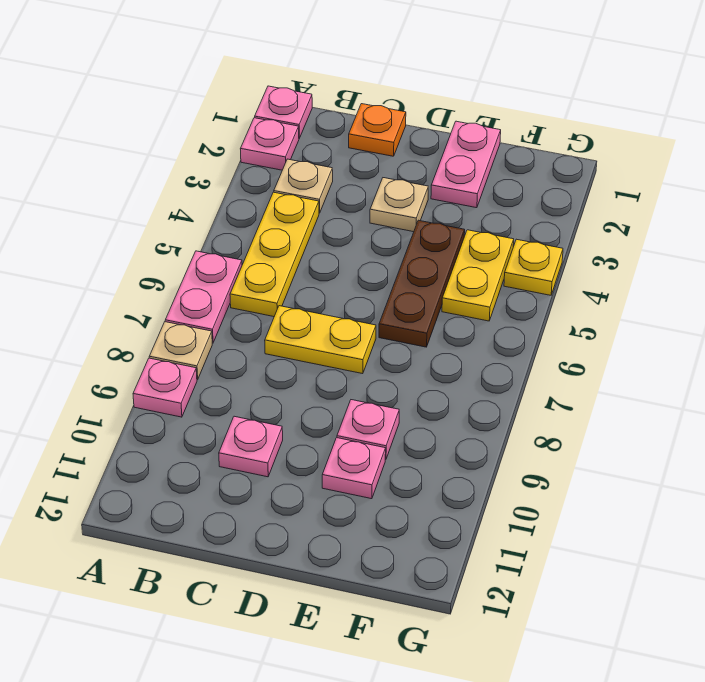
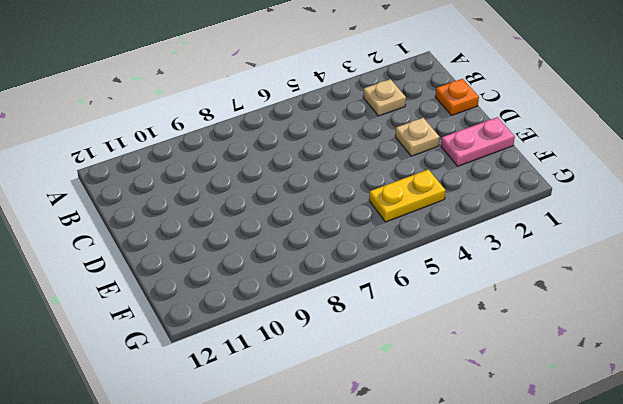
none -> pink plate A1 level 1
none -> pink plate A2 level 1
none -> pink plate A6:A7 level 1

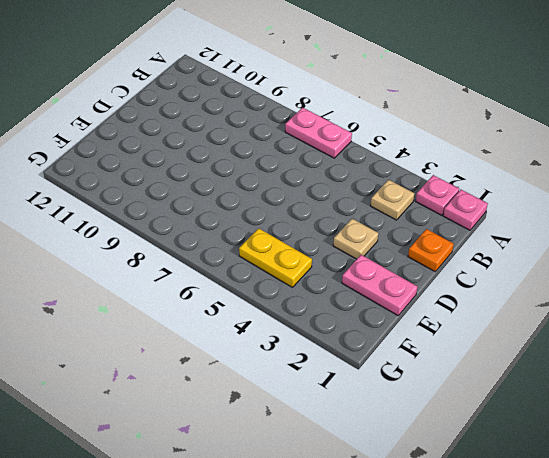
none -> tan plate A8 level 1
none -> pink plate A9 level 1
none -> yellow plate B4:B6 level 1

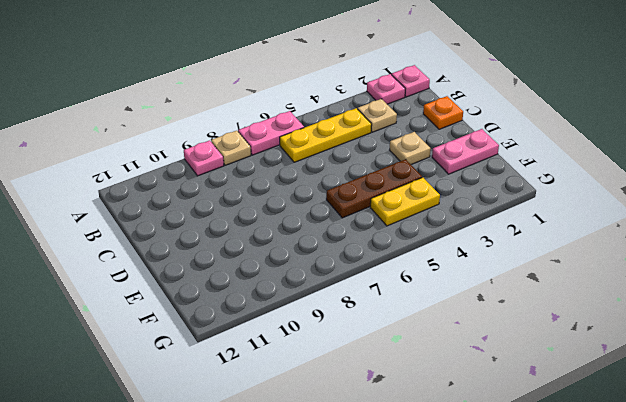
none -> yellow plate C7:D7 level 1
none -> pink plate C10 level 1
none -> pink plate E9 level 1

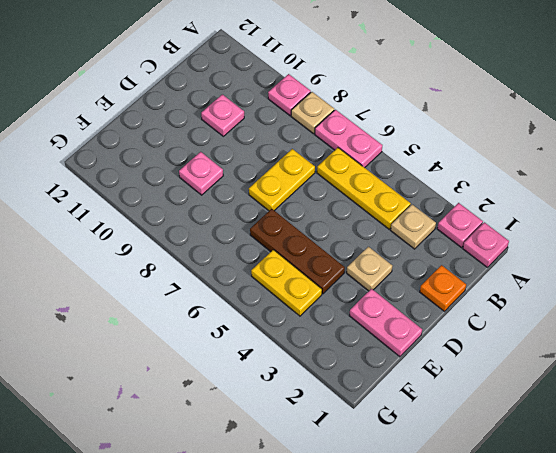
none -> pink plate E10 level 1
none -> yellow plate G4 level 1

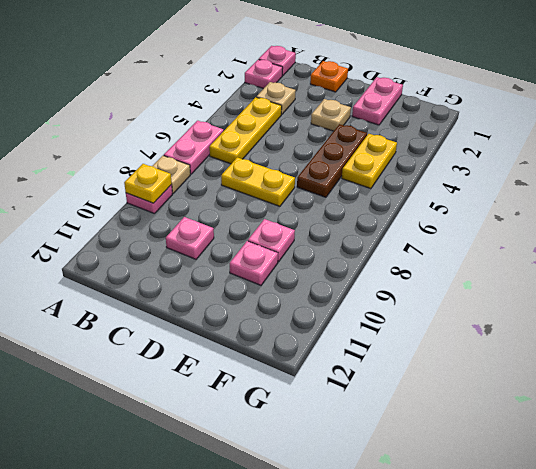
yellow plate A9 level 2 -> yellow plate G4 level 1

